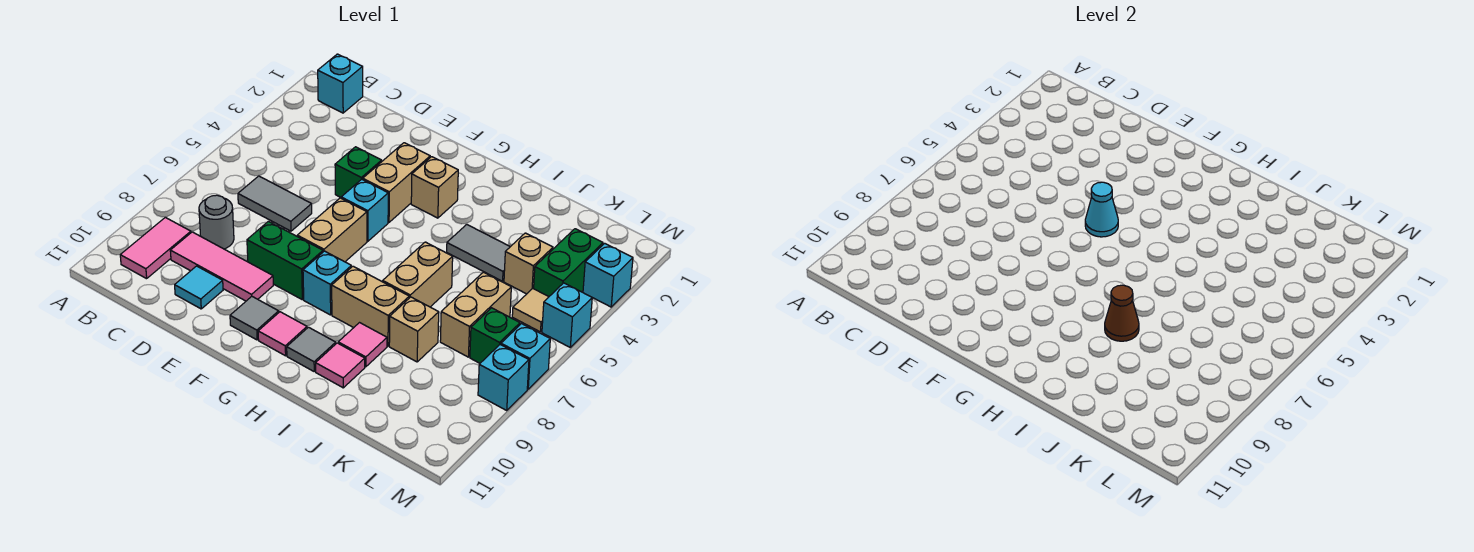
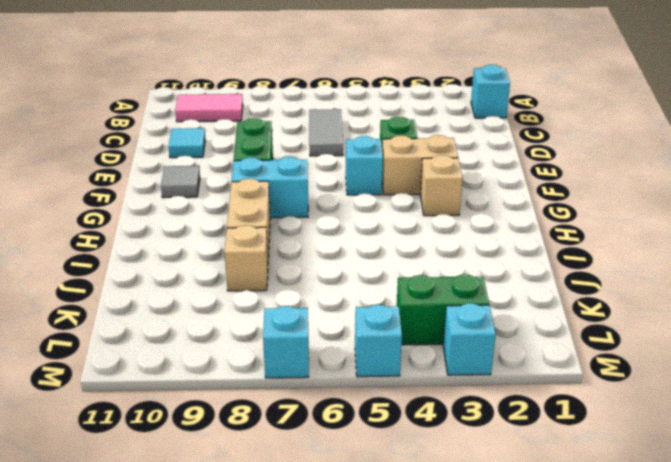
cyan brick G7:G8 level 1 -> cyan brick G8 level 1
none -> grey round brick C8 level 1
none -> pink tile C9:E9 level 1
none -> tan brick F6:F7 level 1
none -> pink tile G10 level 1

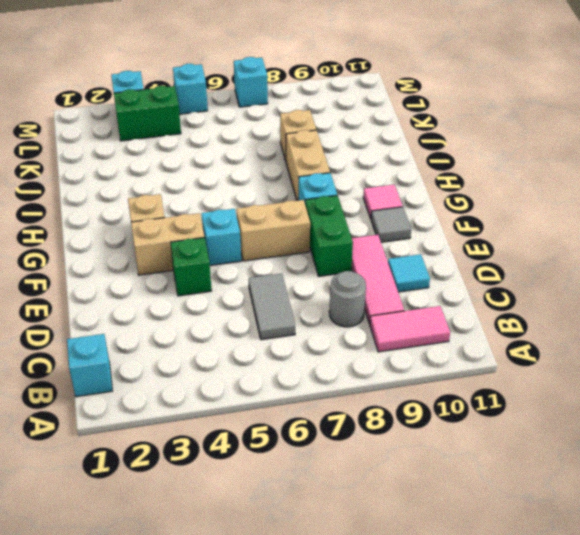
none -> grey tile H10 level 1
none -> grey tile I4:J4 level 1
none -> tan brick I6:I7 level 1
none -> pink tile I9 level 1

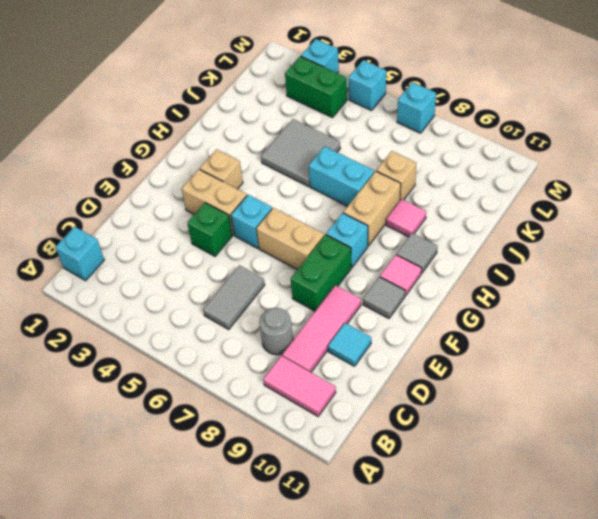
grey tile I4:J5 level 1 -> grey tile I4:J4 level 1
cyan brick I6:I7 level 1 -> tan brick I6:I7 level 1
none -> pink tile I10 level 1
none -> tan brick K4 level 1
none -> tan brick K6:K7 level 1
none -> tan tile L5 level 1

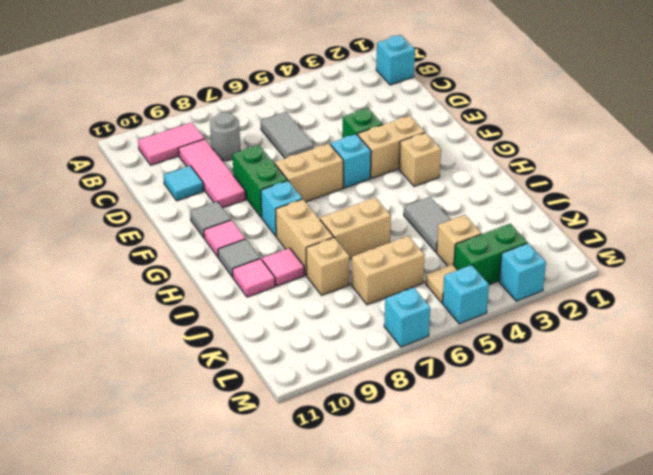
none -> green brick L7 level 1
none -> cyan brick M8 level 1
none -> cyan cone F5 level 2
none -> brown cone I8 level 2

